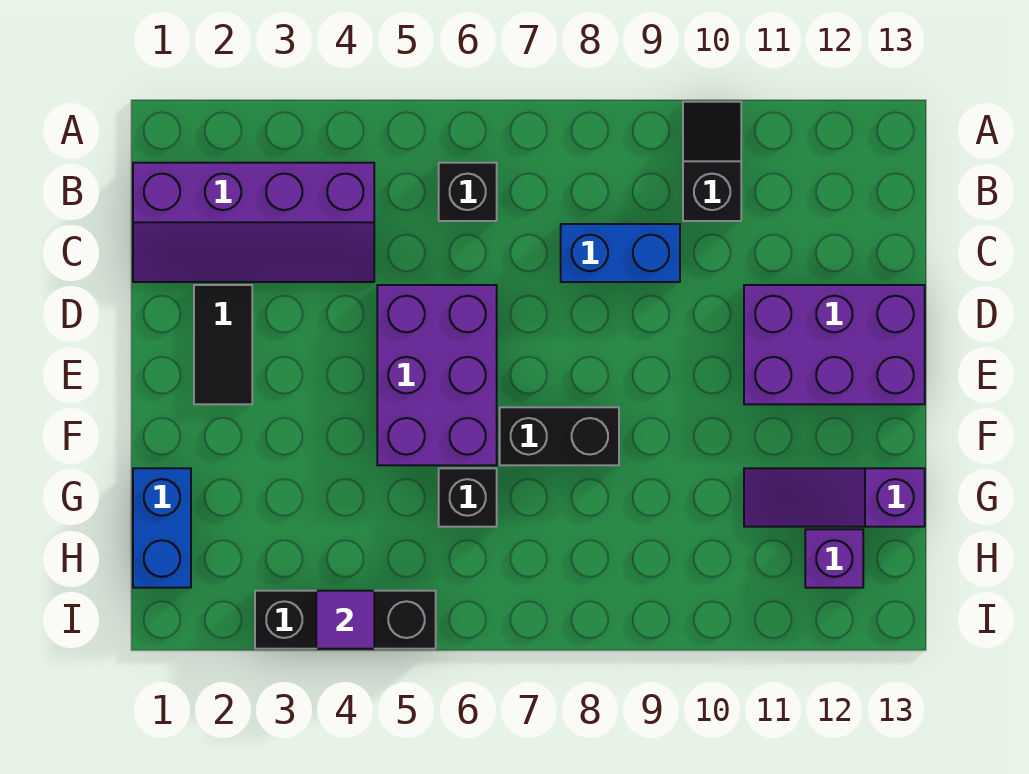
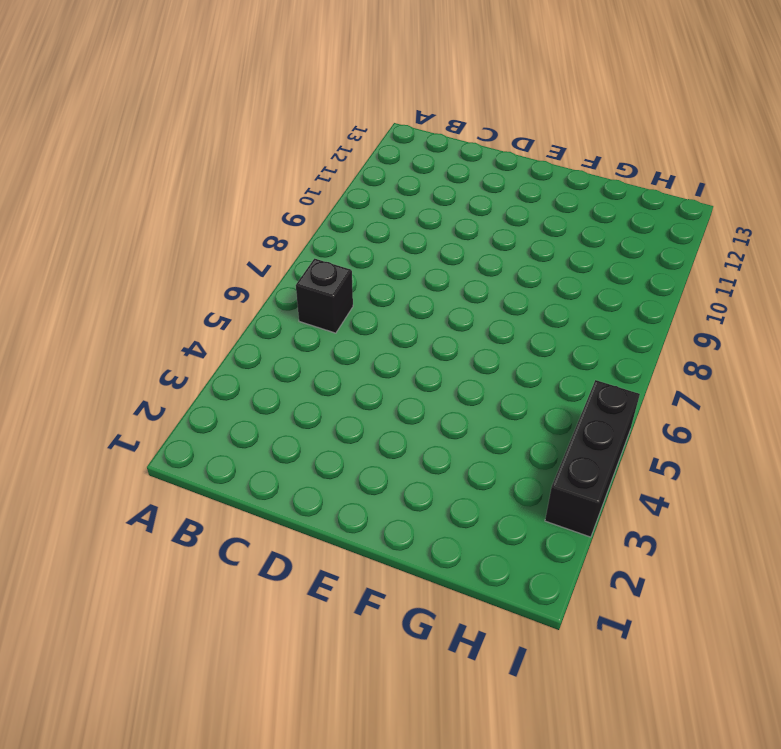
none -> black slope A10:B10 level 1 top B
none -> purple slope B1:C4 level 1 top B
none -> blue brick C8:C9 level 1

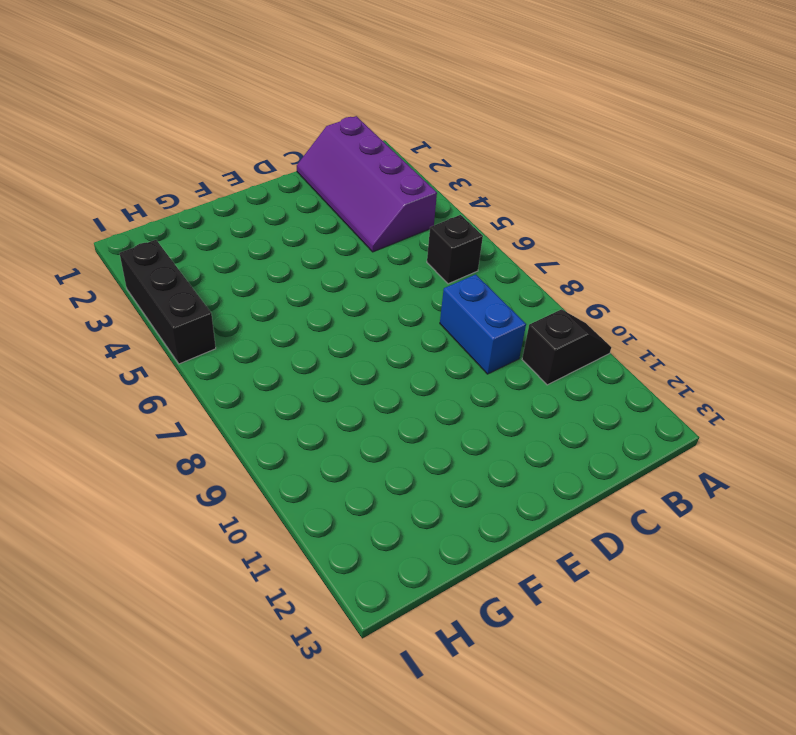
none -> black tile D2:E2 level 1
none -> purple brick D5:F6 level 1
none -> purple brick D11:E13 level 1

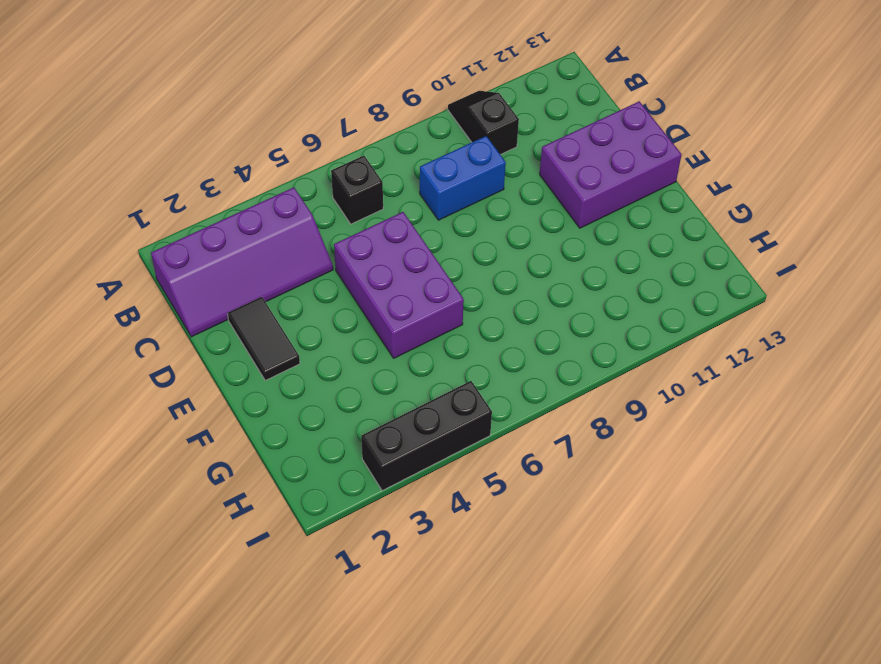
none -> black brick F7:F8 level 1
none -> blue brick G1:H1 level 1
none -> black brick G6 level 1

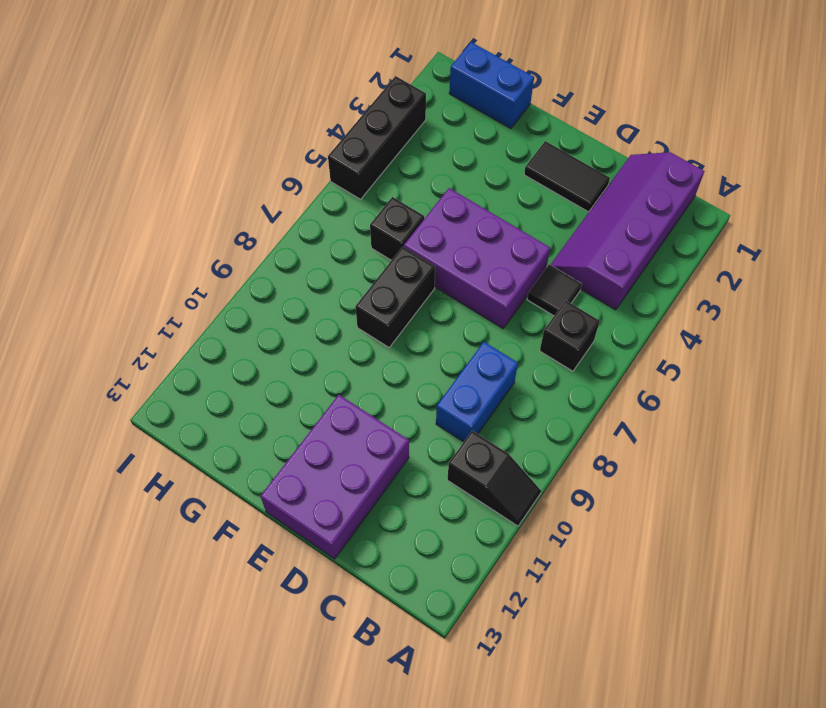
black tile C5 level 1 -> none
none -> purple slope G11:G13 level 1 top 13
none -> purple brick H12 level 1
none -> purple tile I4 level 2

